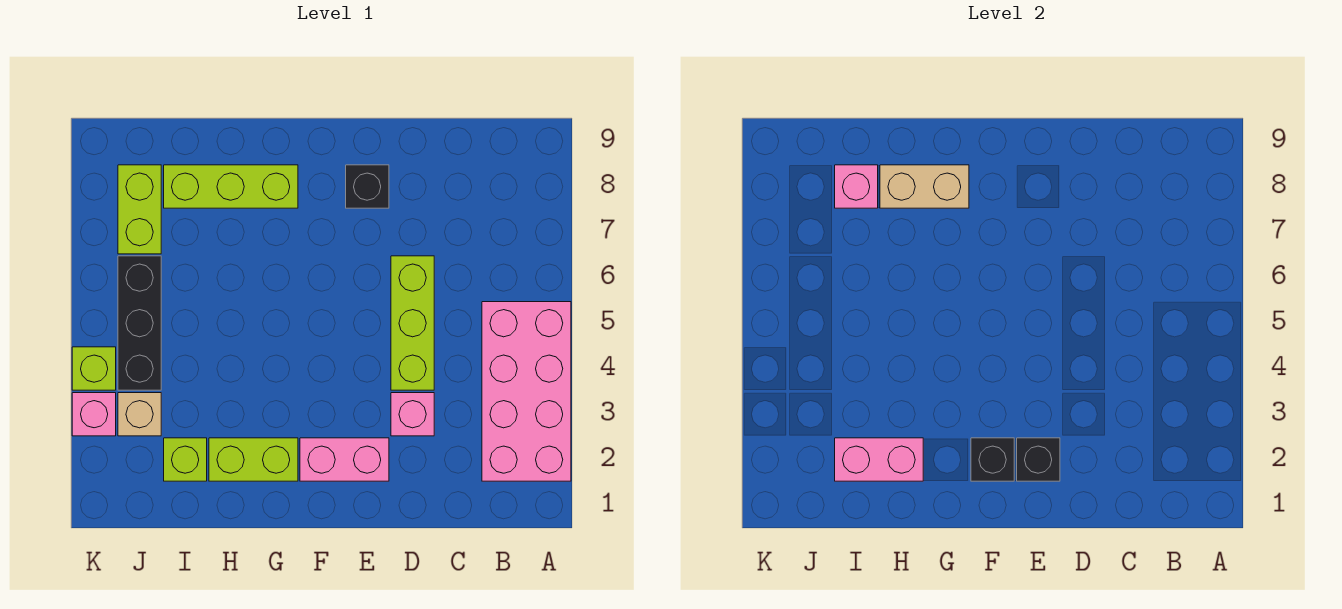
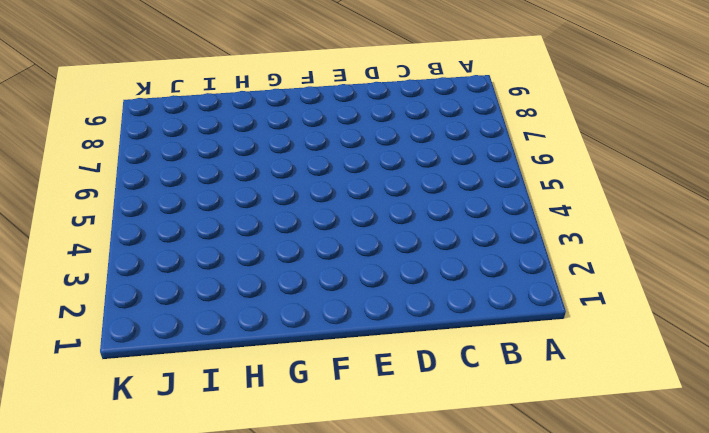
none -> pink brick A2:B5 level 1
none -> pink brick D3 level 1
none -> lime brick D4:D6 level 1

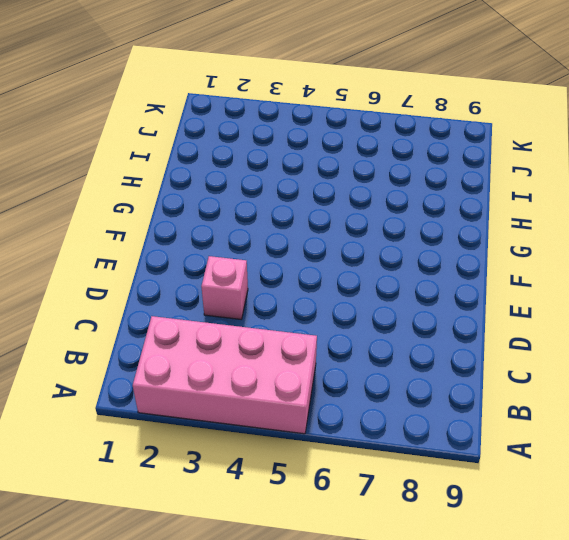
none -> lime brick D4:D6 level 1
none -> pink brick E2:F2 level 1
none -> black brick E8 level 1

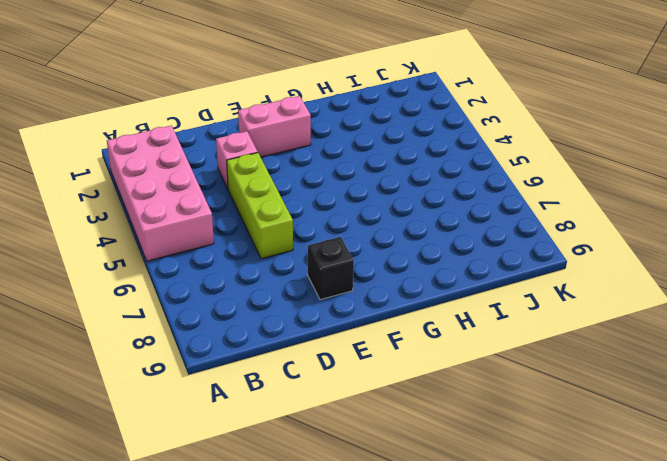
none -> lime brick G2:H2 level 1
none -> lime brick G8:I8 level 1
none -> lime brick I2 level 1

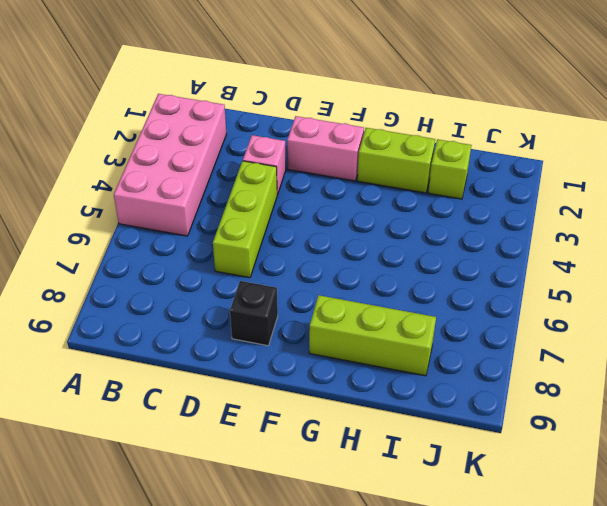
none -> tan brick J3 level 1
none -> black brick J4:J6 level 1
none -> lime brick J7:J8 level 1

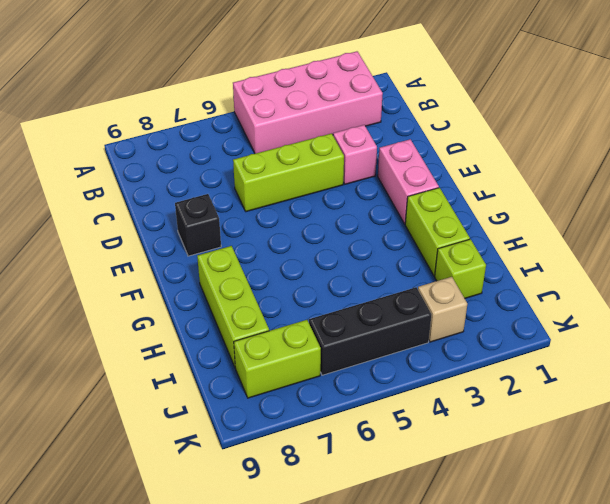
none -> pink brick K3 level 1
none -> lime brick K4 level 1
none -> black brick E2 level 2

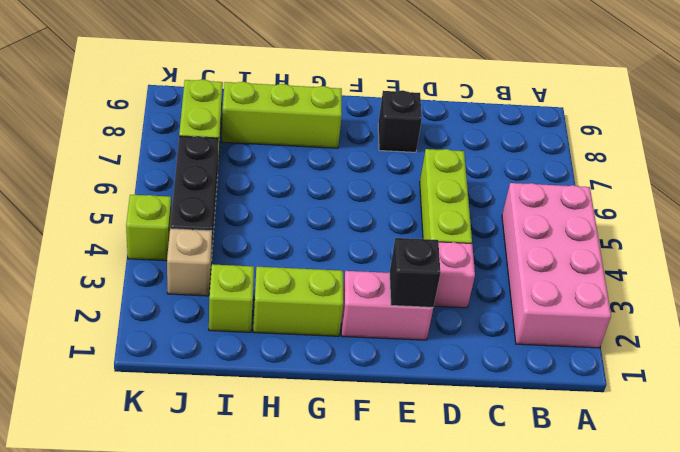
none -> pink brick K3 level 1
none -> black brick F2 level 2
none -> tan brick G8:H8 level 2

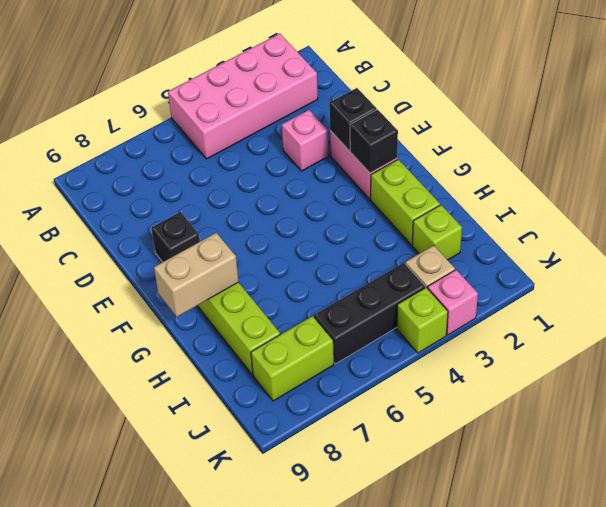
tan brick G8:G9 level 2 -> tan brick G8:H8 level 2
none -> lime brick D4:D6 level 1
none -> pink brick H2:I2 level 2
none -> pink brick I8 level 2

